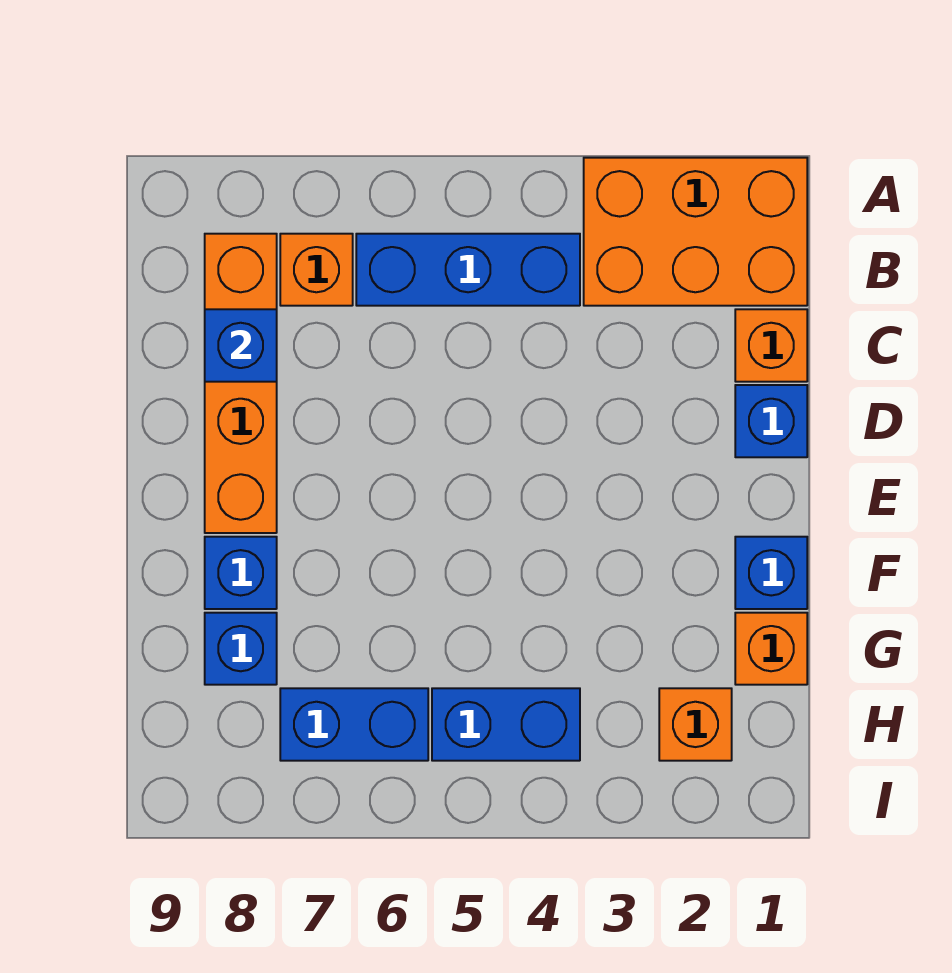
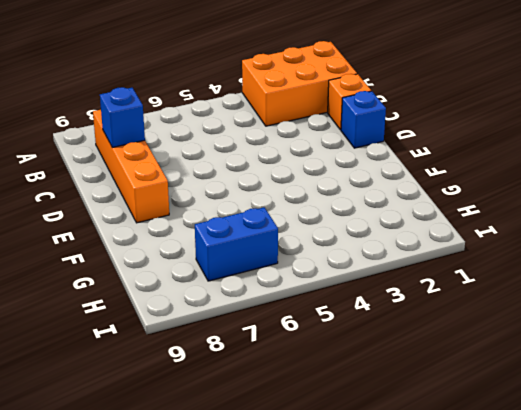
none -> blue brick B4:B6 level 1
none -> orange brick B7 level 1
none -> blue brick F1 level 1

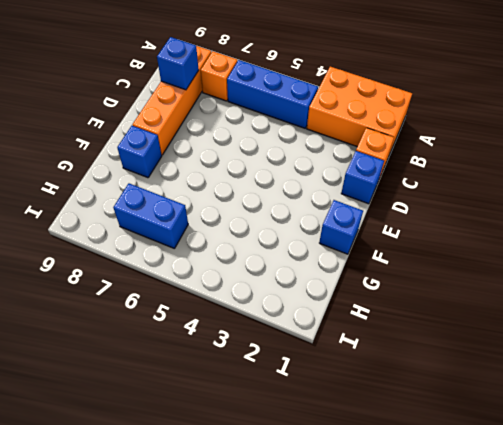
none -> orange brick G1 level 1
none -> blue brick G8 level 1
none -> orange brick H2 level 1

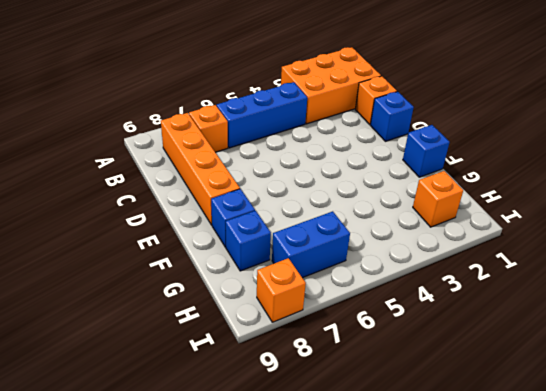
orange brick I8 level 1 -> orange brick G1 level 1
none -> blue brick H4:H5 level 1
none -> blue brick C8 level 2

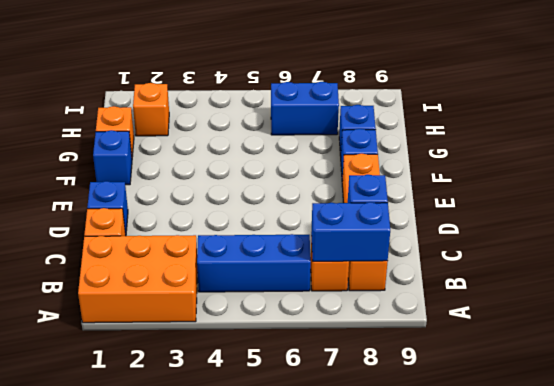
blue brick B7:B8 level 2 -> blue brick H4:H5 level 1

